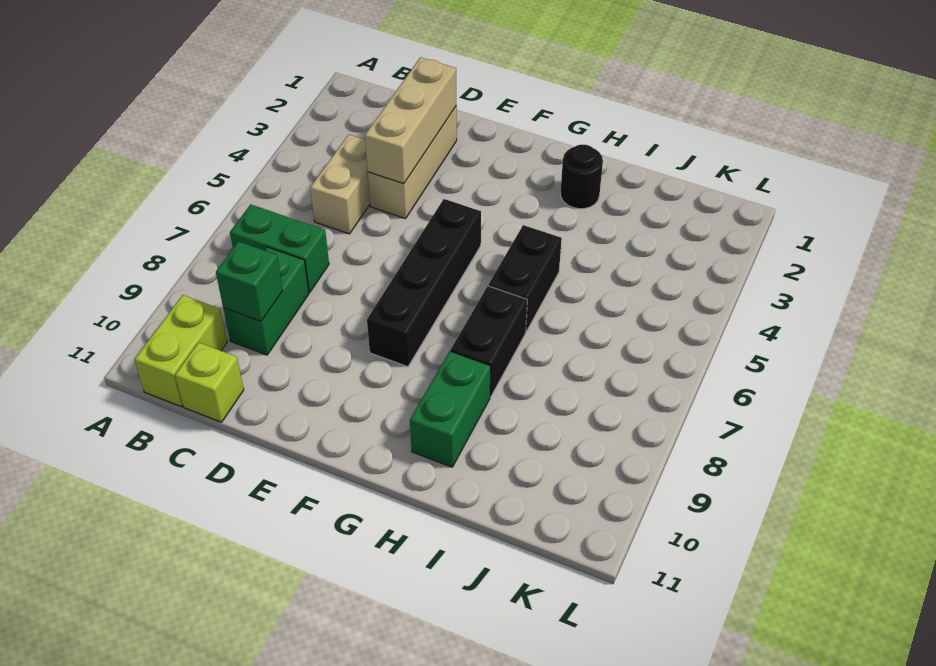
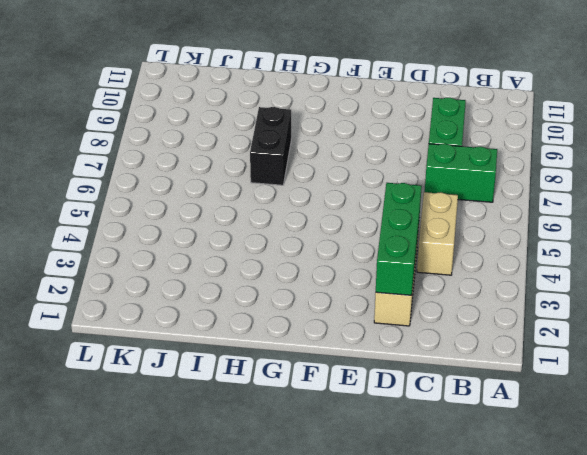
green brick D2:D4 level 2 -> tan brick D2:D4 level 2
none -> lime brick B10:B11 level 1
none -> lime brick C11 level 1
none -> black brick F5:F8 level 1

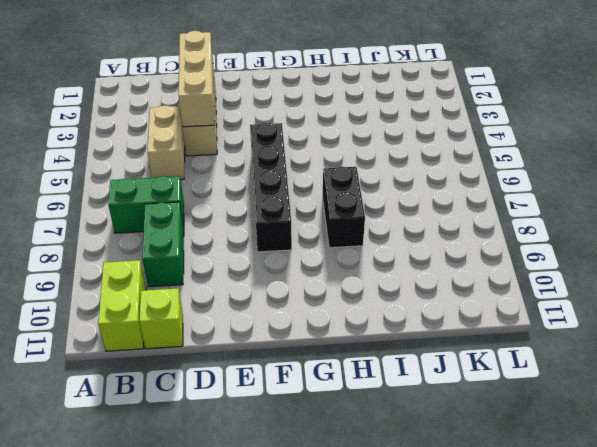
none -> black round brick H2 level 1
none -> black brick H5:H6 level 1
none -> green brick H9:H10 level 1

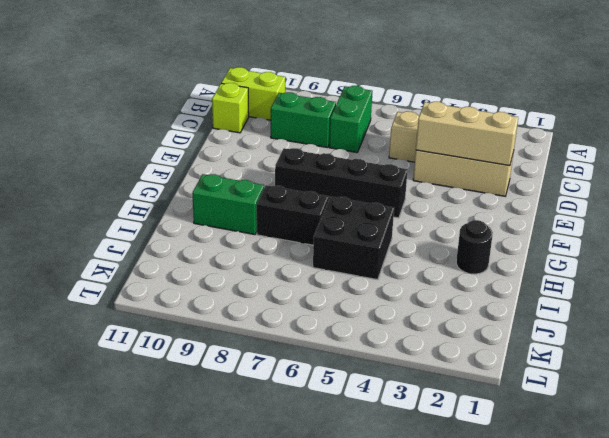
black brick H5:I6 level 1 -> black brick H5:H6 level 1
none -> green brick C9 level 2

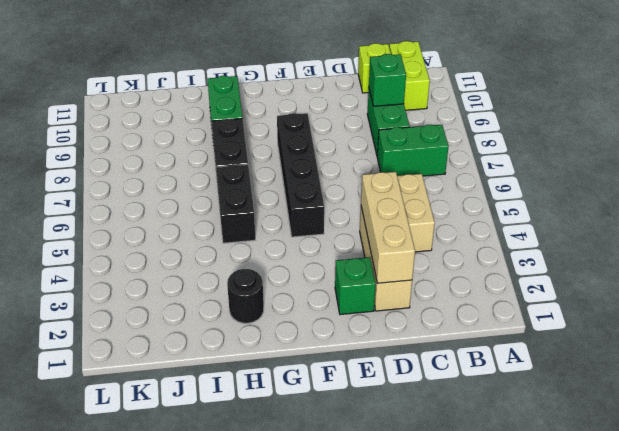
green brick E2 level 1 -> none

